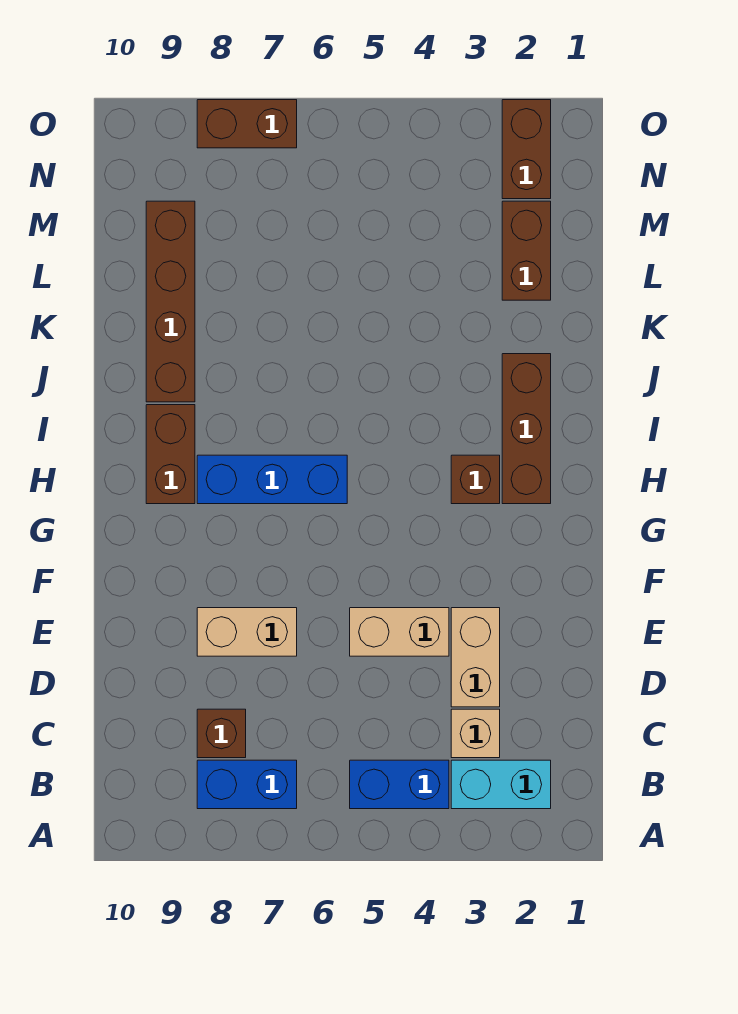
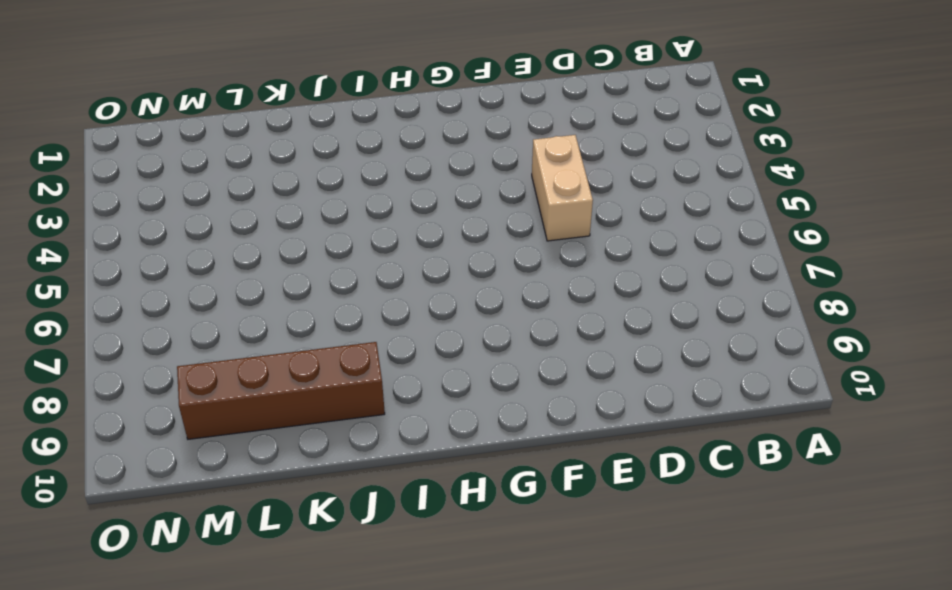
none -> cyan brick B2:B3 level 1
none -> blue brick B4:B5 level 1
none -> blue brick B7:B8 level 1

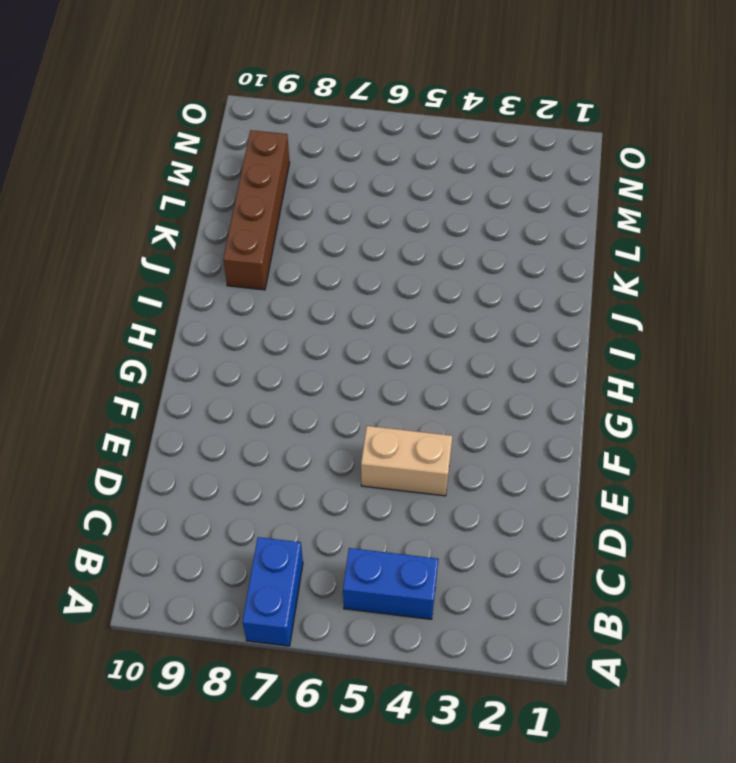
blue brick A7:B7 level 1 -> blue brick B7:B8 level 1
none -> cyan brick B2:B3 level 1
none -> tan brick C3 level 1
none -> brown brick C8 level 1

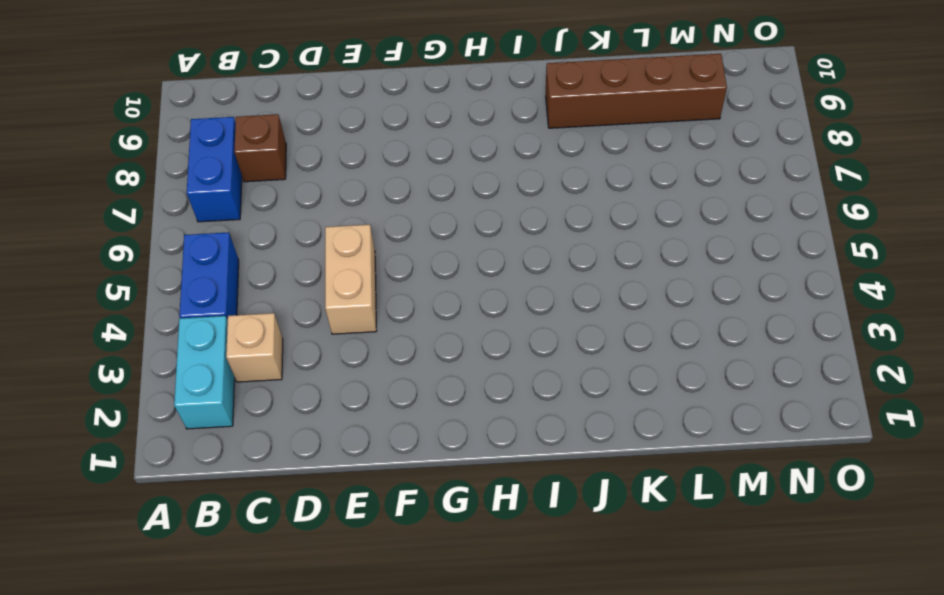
none -> tan brick D3:E3 level 1
none -> tan brick E7:E8 level 1
none -> brown brick H2:J2 level 1

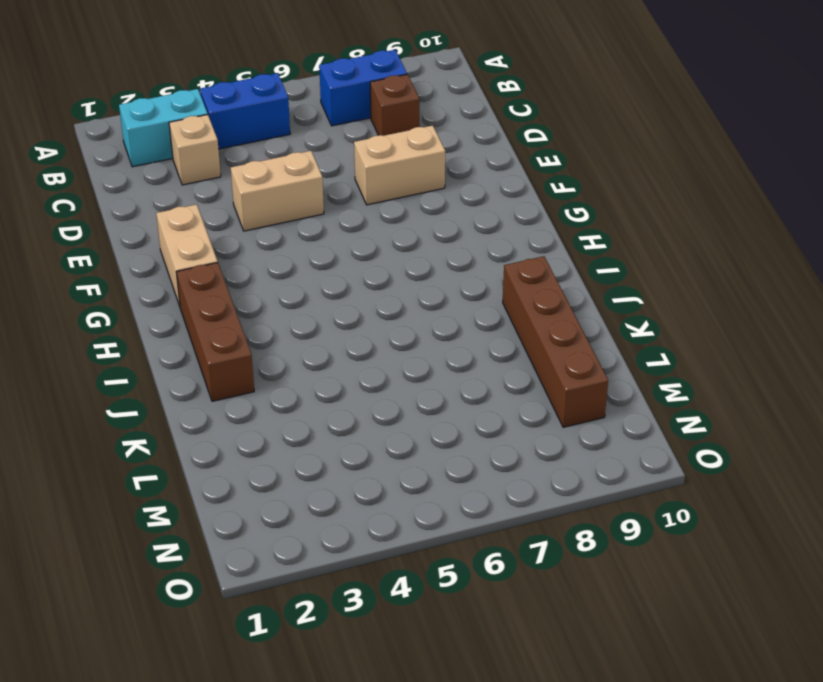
tan brick F2:G2 level 1 -> tan brick D3:E3 level 1
none -> brown brick H3 level 1
none -> blue brick H6:H8 level 1
none -> brown brick H9:I9 level 1

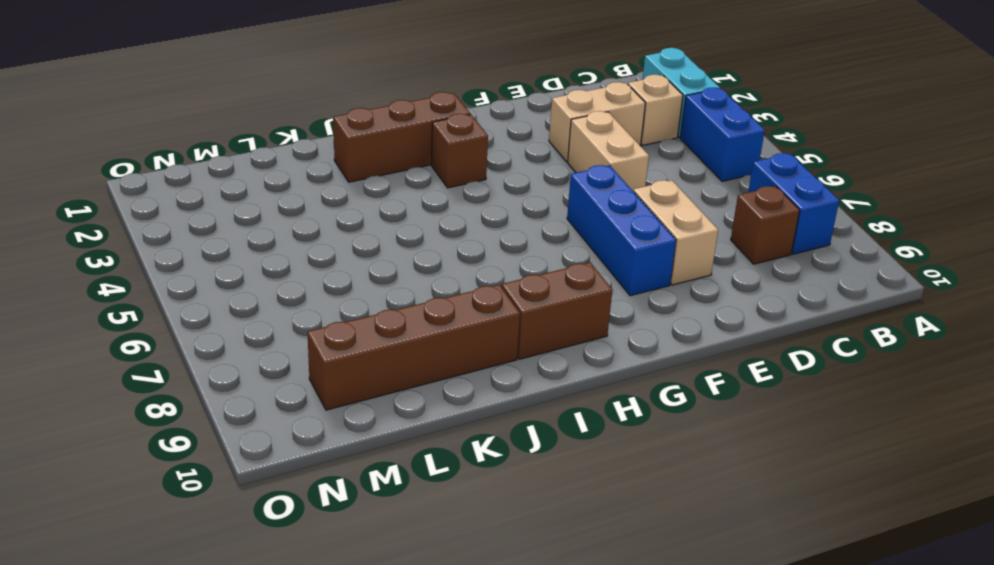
blue brick F6:F8 level 1 -> blue brick H6:H8 level 1
none -> brown brick L2:M2 level 1
none -> brown brick N2:O2 level 1
none -> brown brick O7:O8 level 1

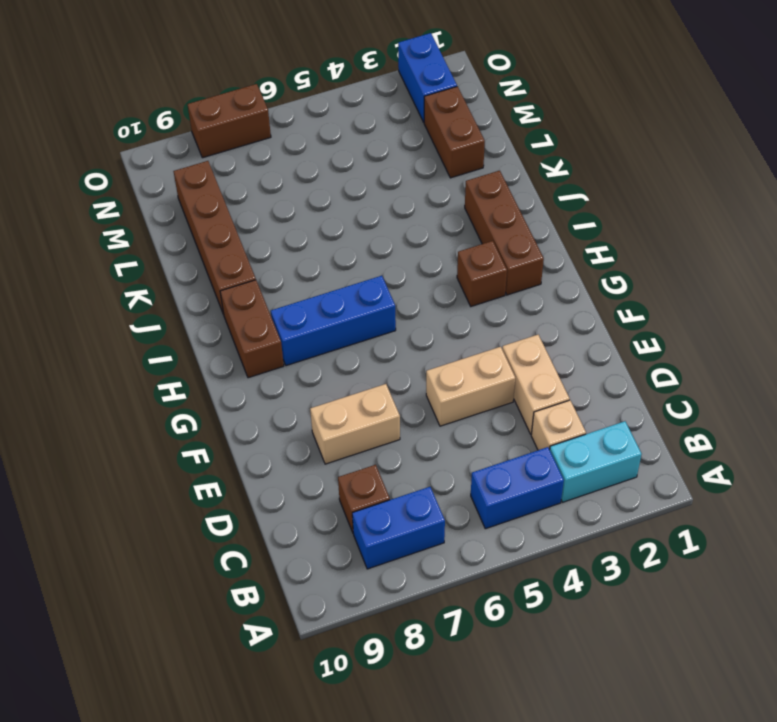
blue brick N2:O2 level 1 -> brown brick N2:O2 level 1

